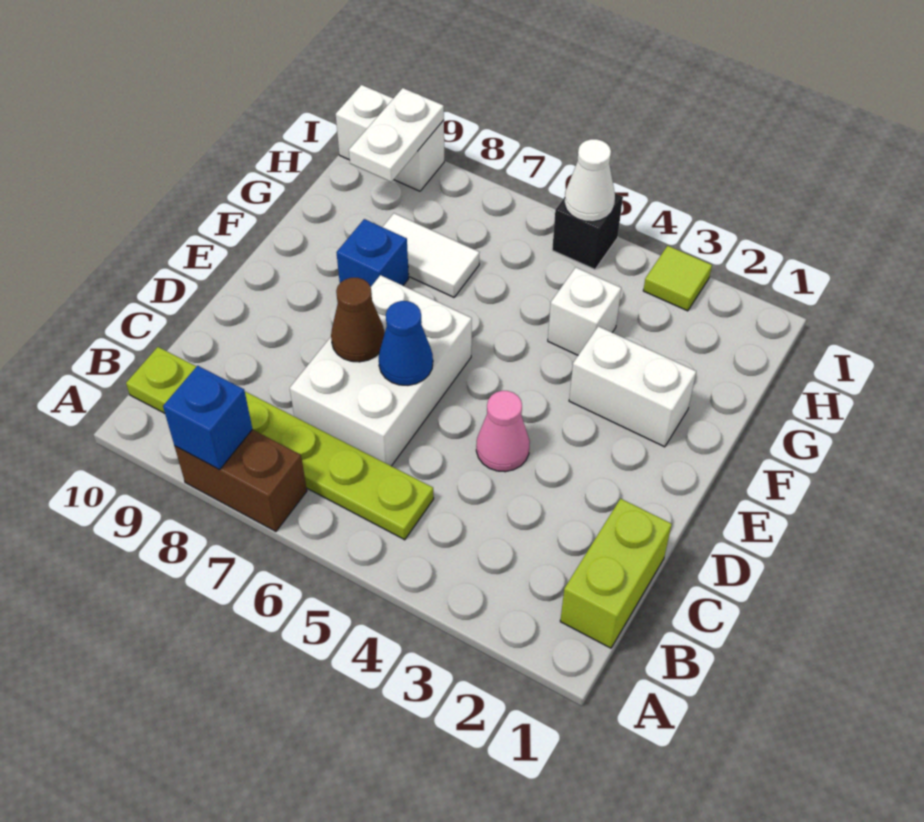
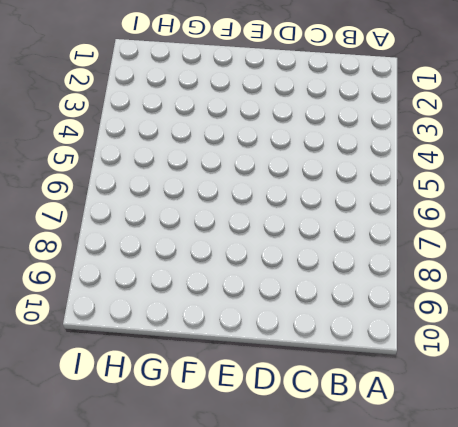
none -> brown brick A7:A8 level 1
none -> lime brick B1:C1 level 1
none -> lime plate B5:B10 level 1

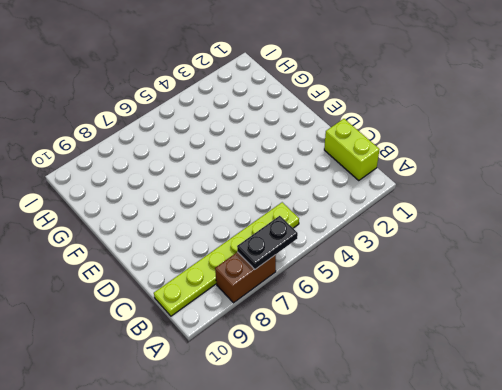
black plate A6:A7 level 2 -> none
none -> white brick C6:E7 level 1
none -> pink cone D4 level 1
none -> white brick F2:F3 level 1

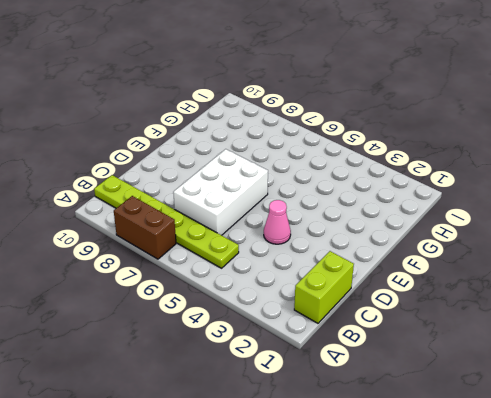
none -> white brick F2:F3 level 1
none -> blue brick F8 level 1
none -> white brick G4 level 1

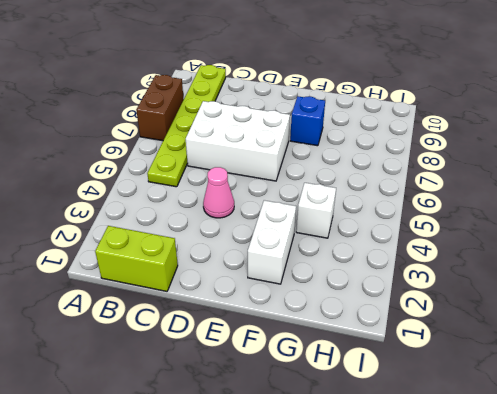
none -> white tile G7:G8 level 1
none -> lime tile I3 level 1
none -> black brick I5 level 1

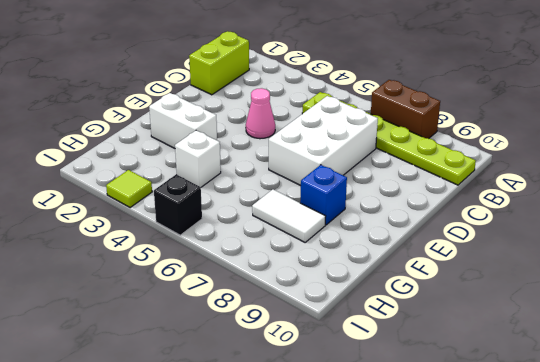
none -> white brick I9:I10 level 1
none -> blue brick A8 level 2
none -> blue cone D6 level 2

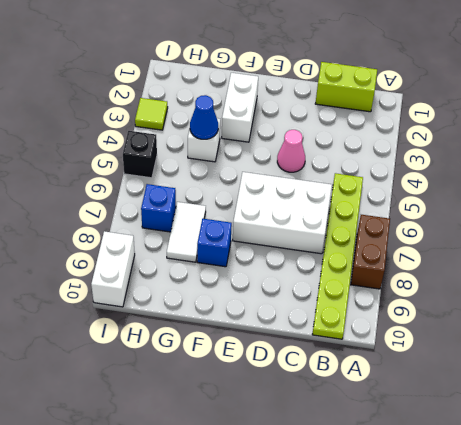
blue cone G4 level 2 -> blue cone D6 level 2
blue brick H7 level 1 -> blue brick A8 level 2
none -> brown cone D7 level 2
none -> white plate H9:I9 level 2
none -> white cone I5 level 2

